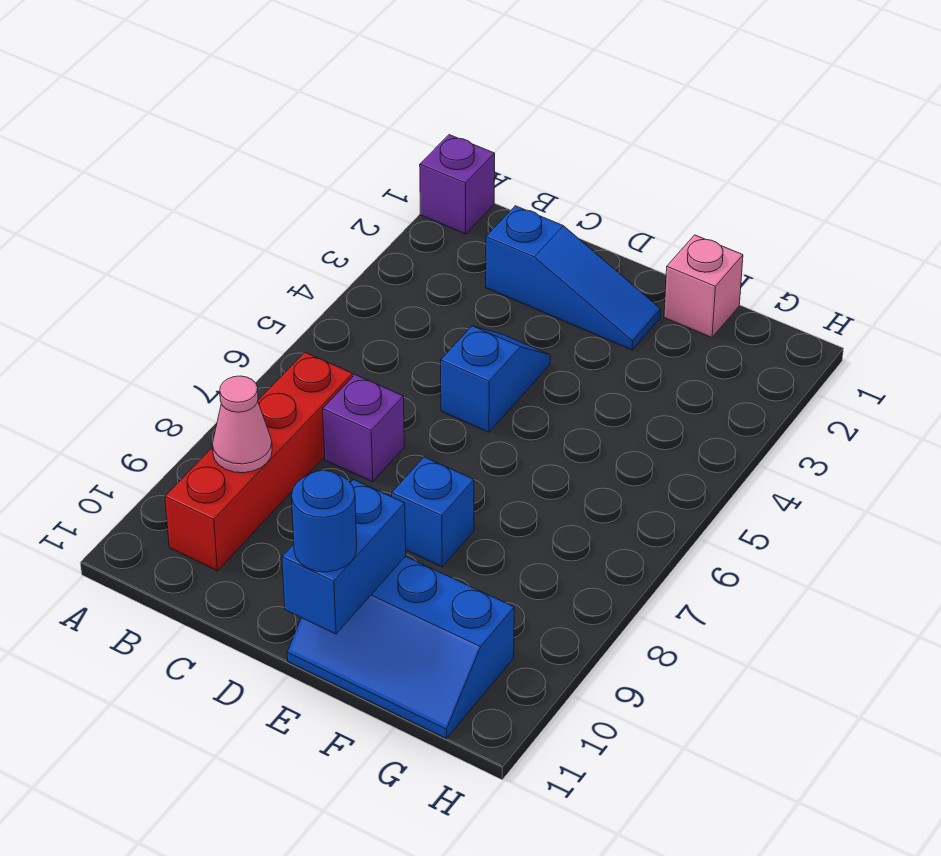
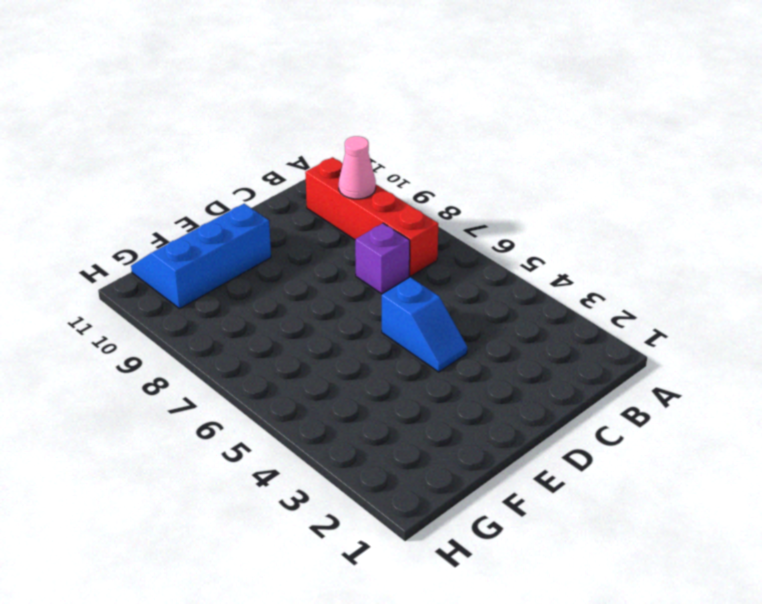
none -> purple brick A1 level 1
none -> blue slope C2:E2 level 1 top C

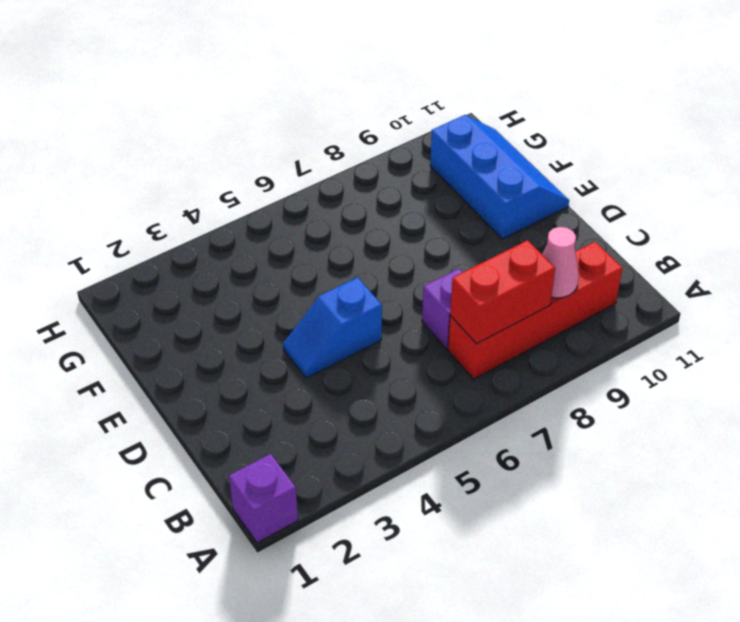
red brick B7:B8 level 2 -> none
none -> blue slope C2:E2 level 1 top C
none -> blue brick E8 level 1

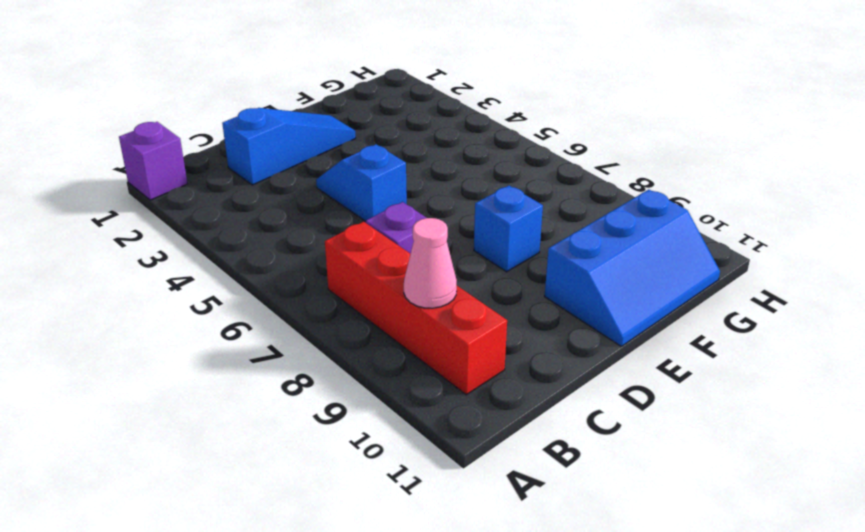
none -> pink brick F1 level 1
none -> blue brick E10:E11 level 2

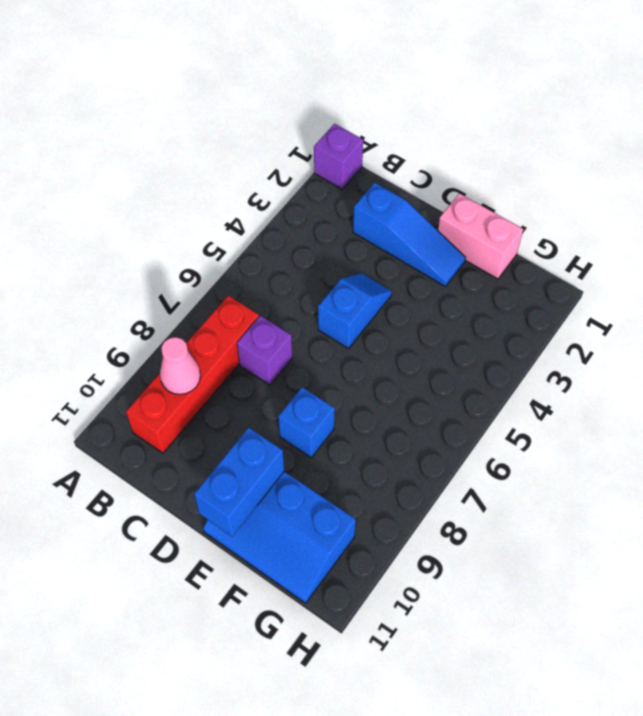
pink brick E1:F1 level 1 -> pink brick F1 level 1
none -> blue round brick E11 level 3

